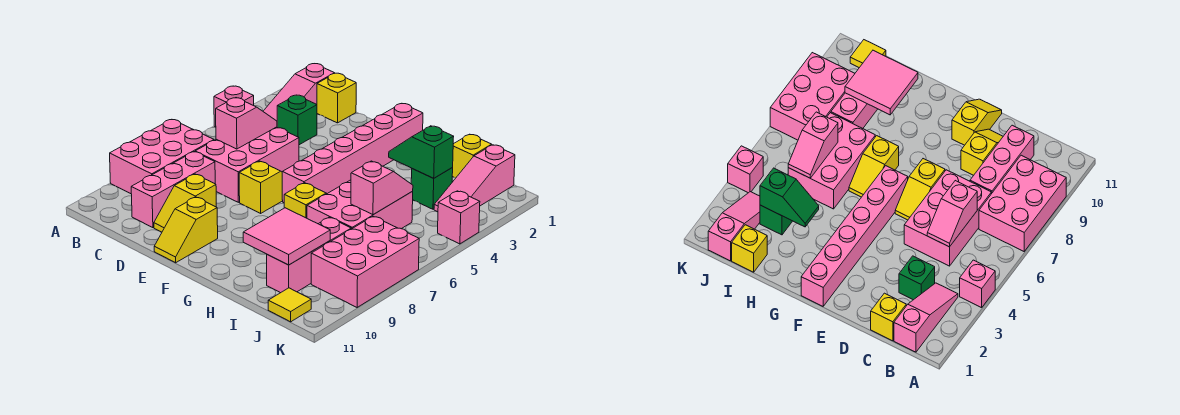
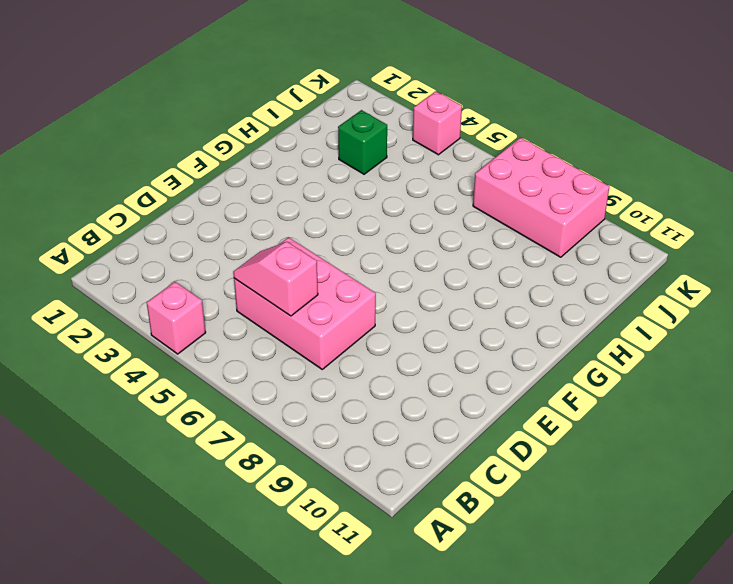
none -> pink brick A7:B9 level 1
none -> pink slope B1:B3 level 1 top 1
none -> yellow brick C1 level 1

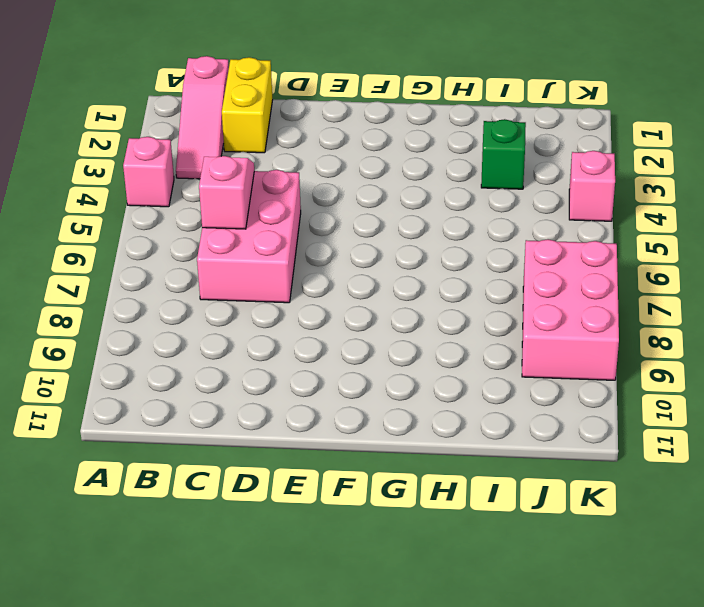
yellow brick C1:C2 level 1 -> yellow brick C1 level 1
none -> pink brick A7:B9 level 1
none -> green brick C3 level 1
none -> pink brick C8:C10 level 1

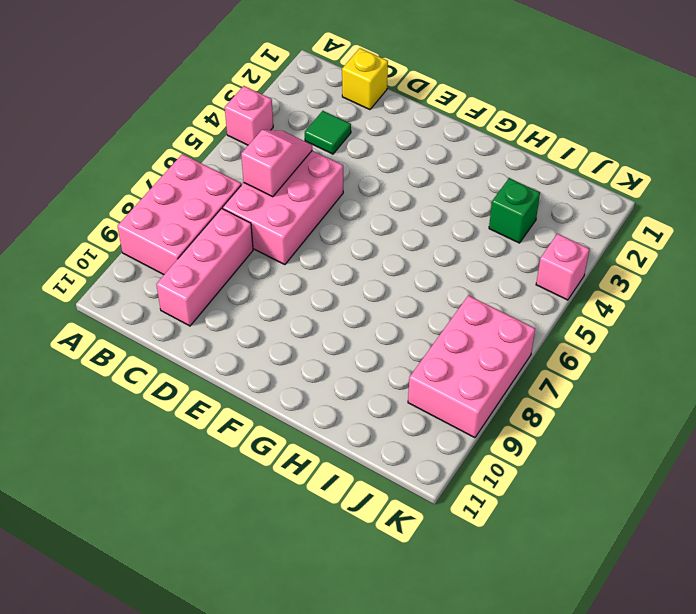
green tile C3 level 1 -> green brick C3 level 1
none -> pink slope B1:B3 level 1 top 1
none -> yellow slope D9:D10 level 1 top 9
none -> yellow slope E6:E7 level 1 top 7

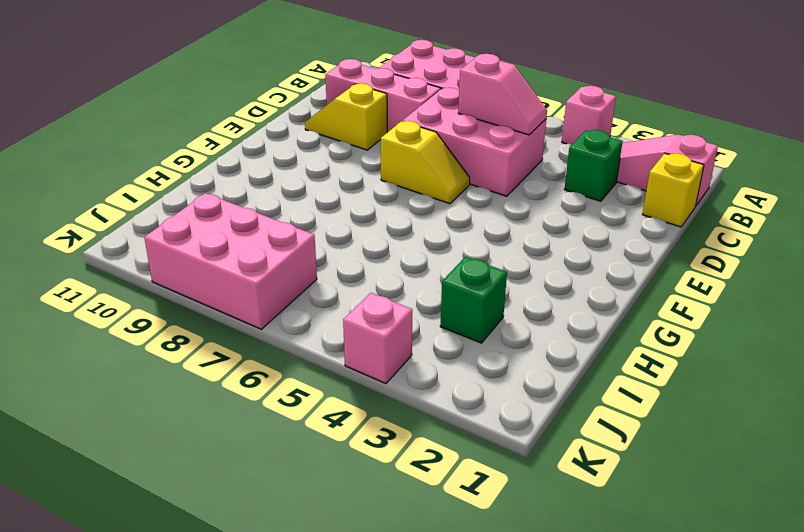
none -> yellow slope E10:E11 level 1 top 10
none -> pink brick F1:F6 level 1
none -> yellow slope G6:G7 level 1 top 7

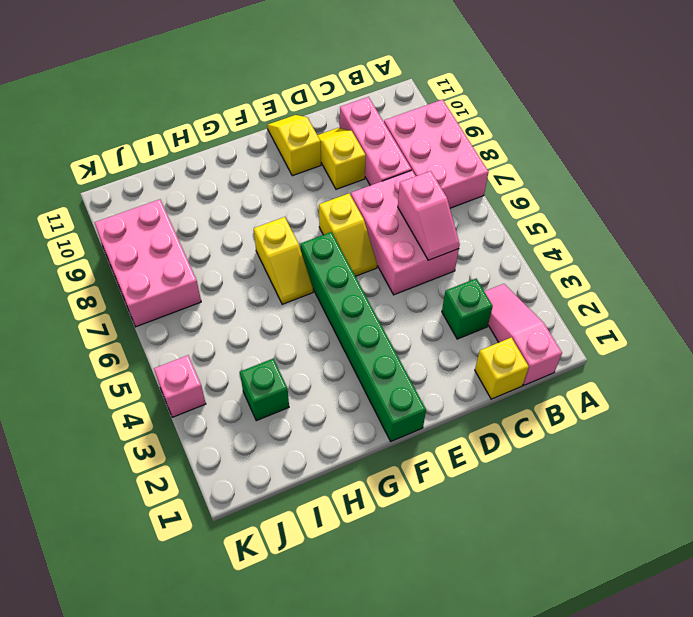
green brick F1:F6 level 1 -> pink brick F1:F6 level 1
none -> pink brick A4 level 1
none -> pink brick H5:I7 level 1
none -> yellow brick I1 level 1

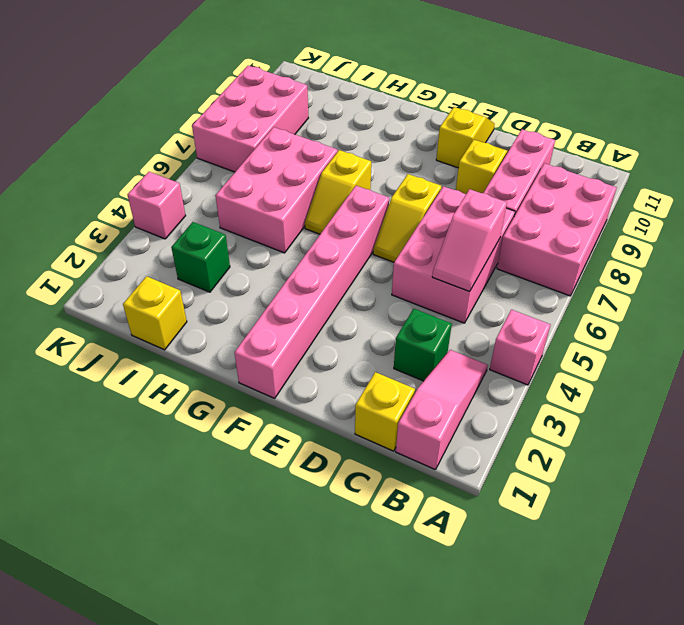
none -> pink brick I8:I10 level 1
none -> pink slope J1:J3 level 1 top 1
none -> yellow tile J11 level 1

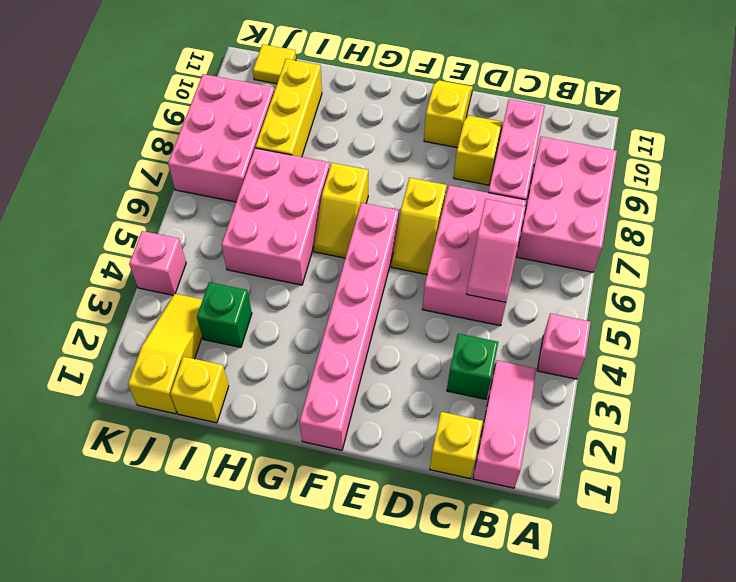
yellow brick I8:I10 level 1 -> pink brick I8:I10 level 1
yellow slope J1:J3 level 1 top 1 -> pink slope J1:J3 level 1 top 1
none -> green slope H3:I3 level 2 top I
none -> pink tile H9:I10 level 2
none -> pink slope I5:I6 level 2 top 6

